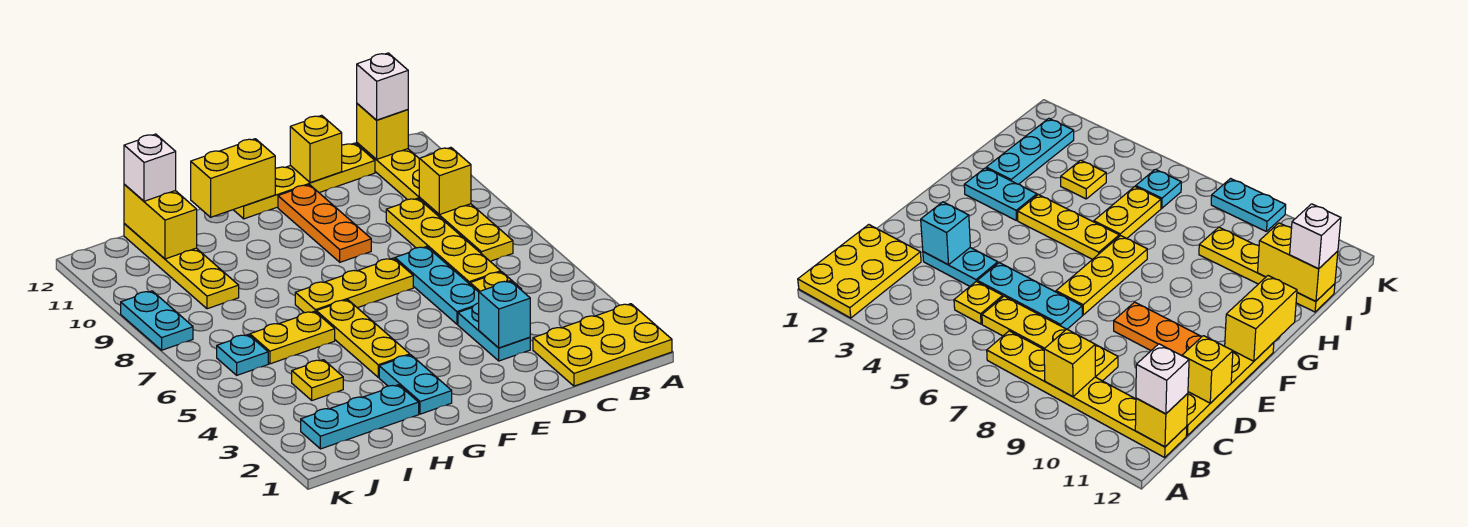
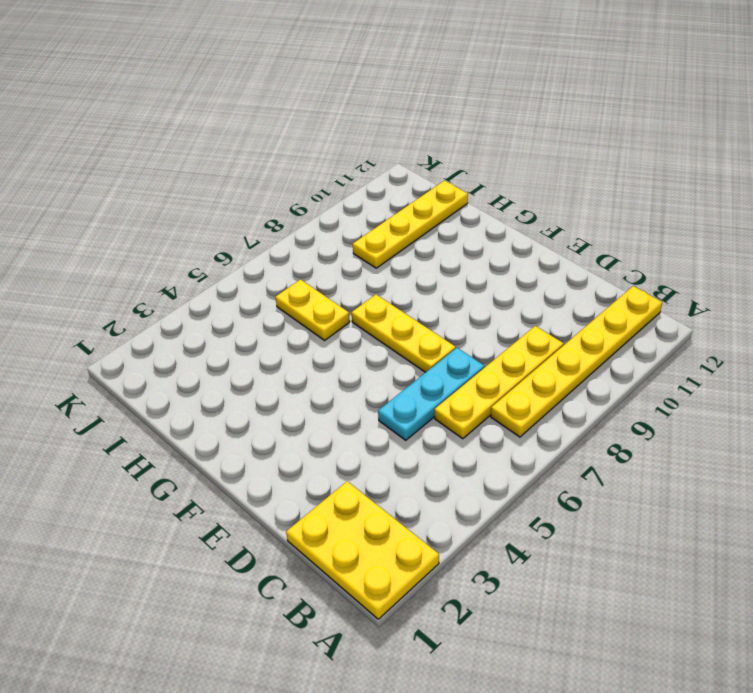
none -> yellow plate C5 level 1
none -> yellow plate C12:F12 level 1
none -> cyan plate D3:D4 level 1

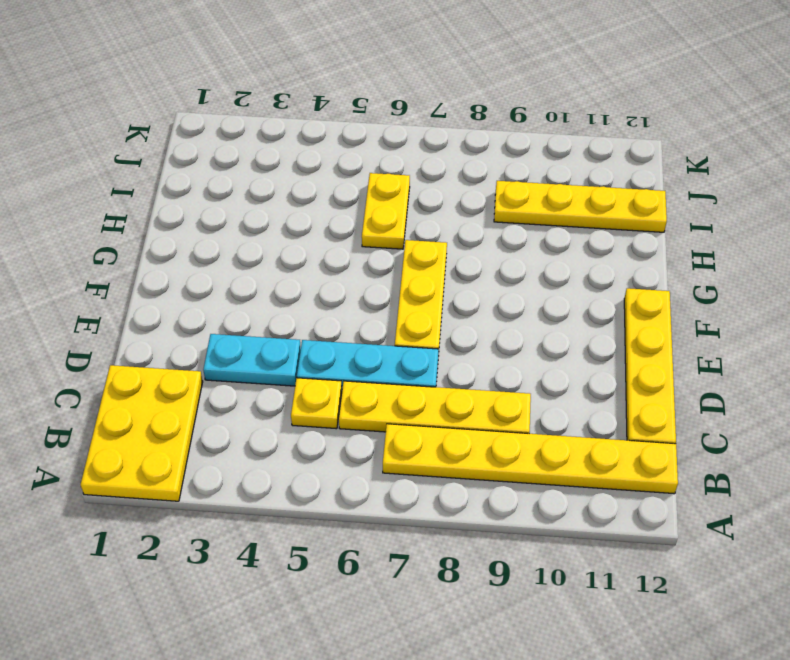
none -> orange plate E9:E11 level 1
none -> cyan plate G2:G3 level 1
none -> yellow plate G4:G6 level 1

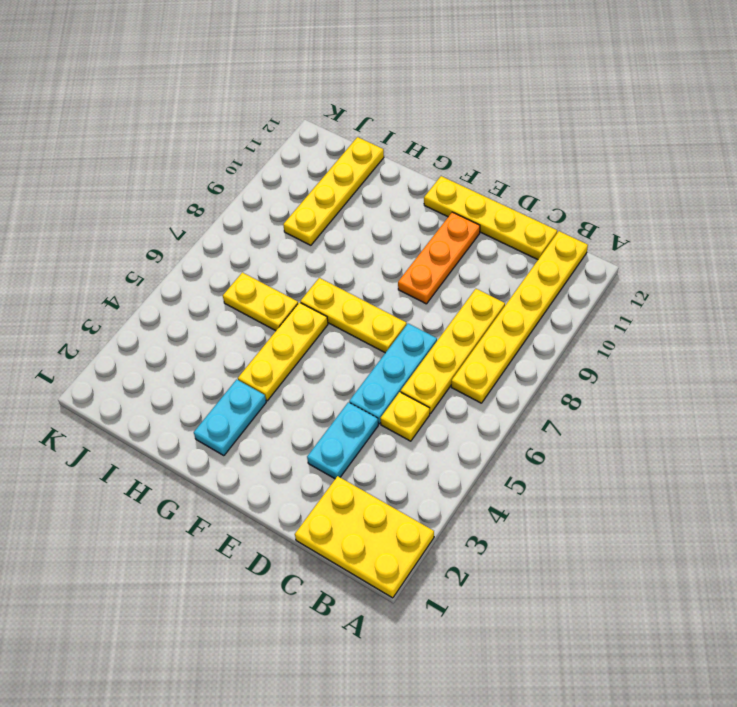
none -> cyan plate H2:J2 level 1
none -> yellow plate I4 level 1
none -> cyan plate J6 level 1

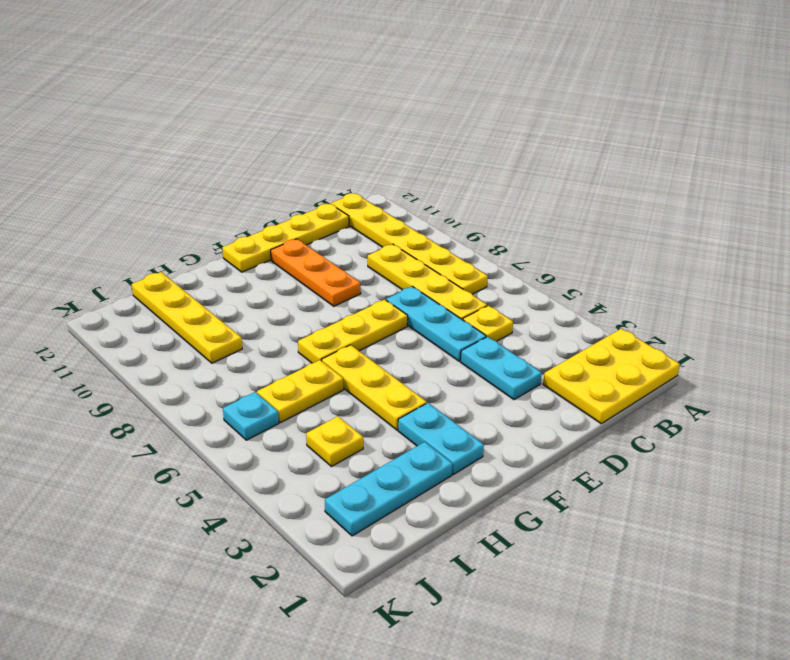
none -> cyan plate K8:K9 level 1
none -> yellow brick B9 level 2
none -> yellow brick B12 level 2

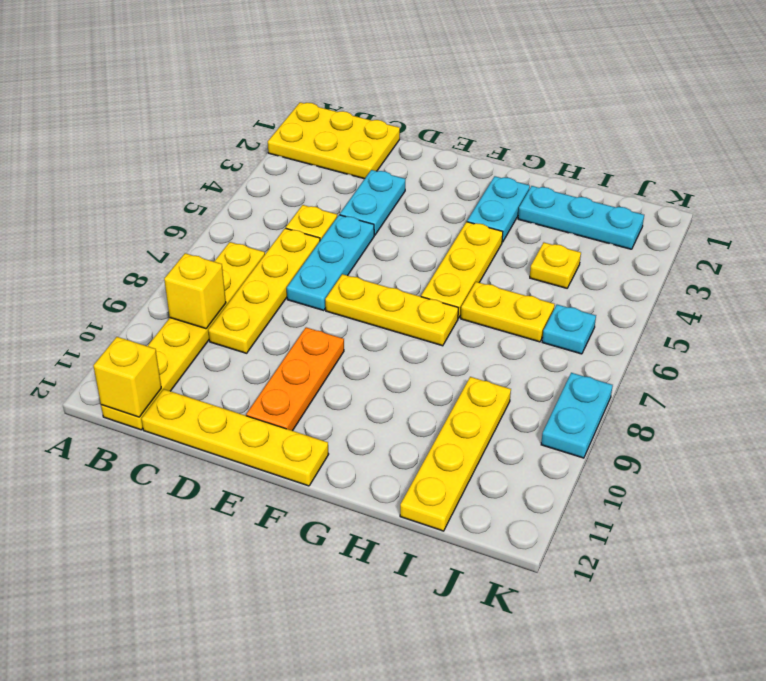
none -> cyan brick D3 level 2
none -> yellow brick D12 level 2
none -> yellow brick F12:G12 level 2

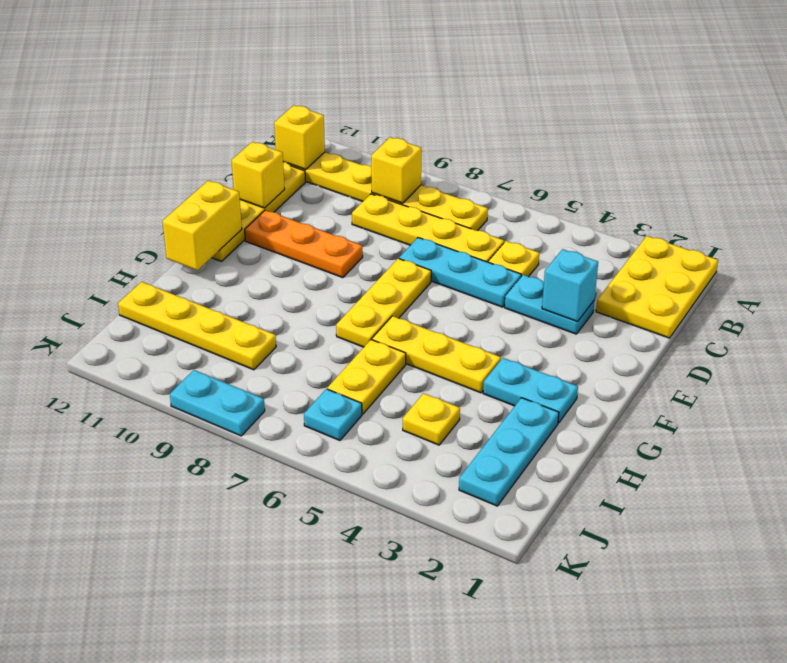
none -> yellow brick I11:I12 level 2
none -> white brick B12 level 3
none -> white brick I12 level 3

